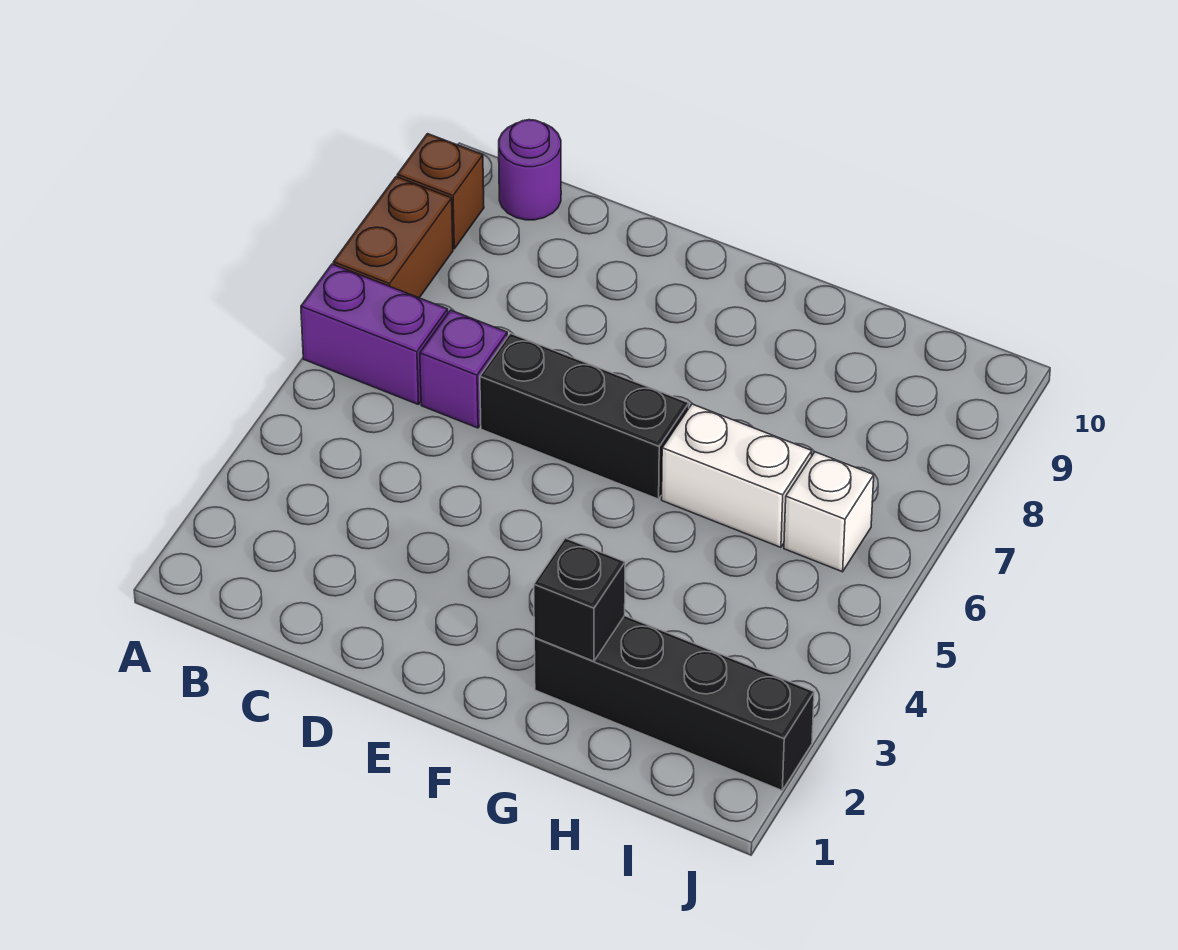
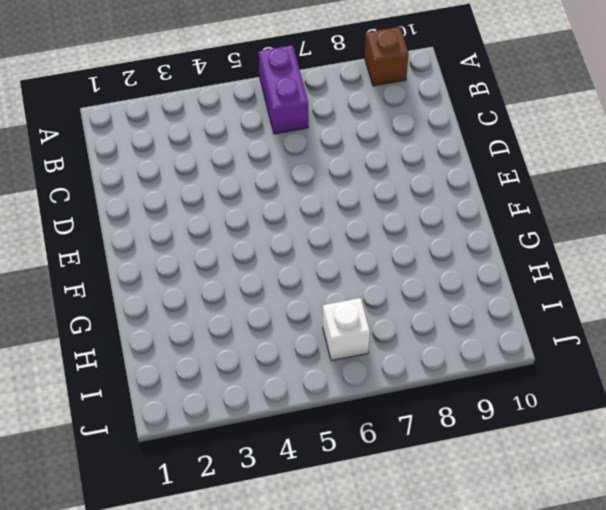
none -> brown brick A7:A8 level 1
none -> purple round brick B10 level 1

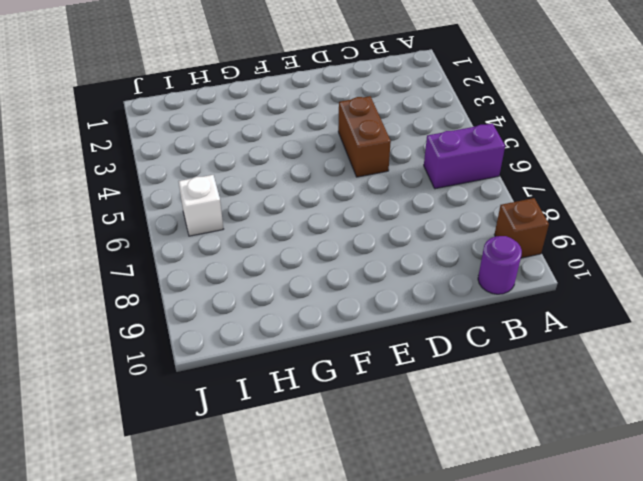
brown brick D4:D5 level 1 -> brown brick A7:A8 level 1
none -> purple brick C6 level 1
none -> black brick D6:F6 level 1

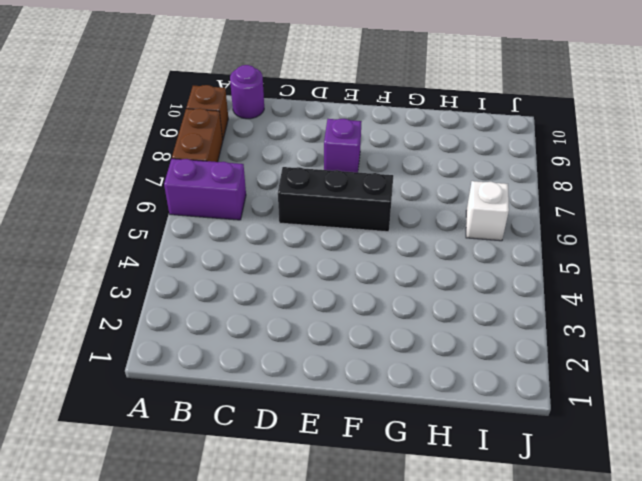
purple brick E8 level 1 -> purple brick C6 level 1
none -> black brick G2:J2 level 1
none -> white brick G6:H6 level 1

